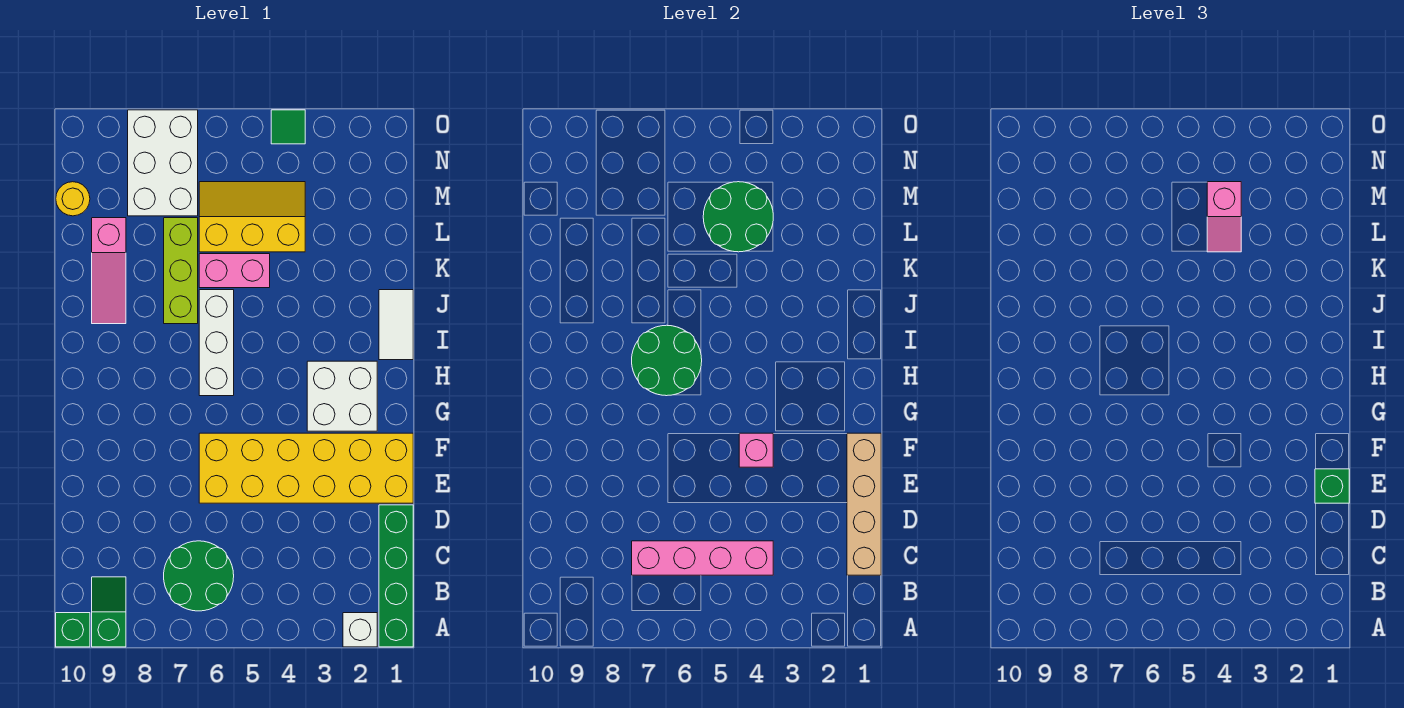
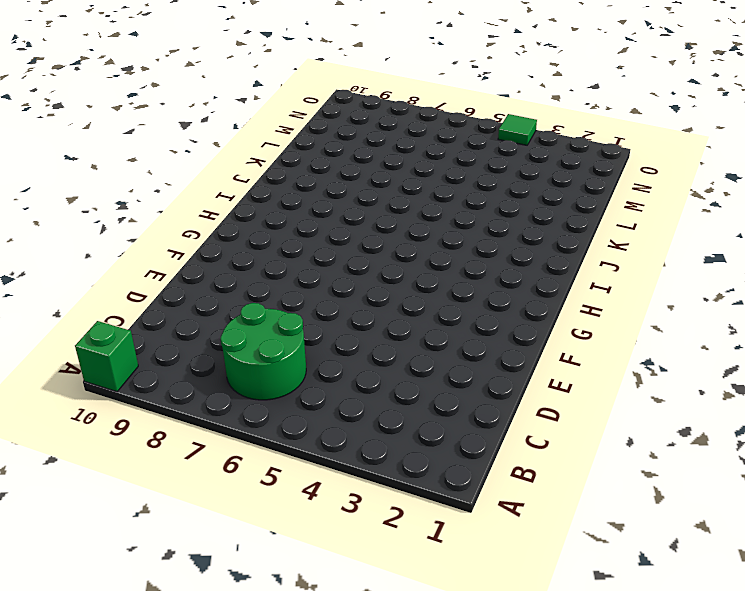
none -> green brick A1:D1 level 1
none -> white brick A2 level 1
none -> green slope A9:B9 level 1 top A

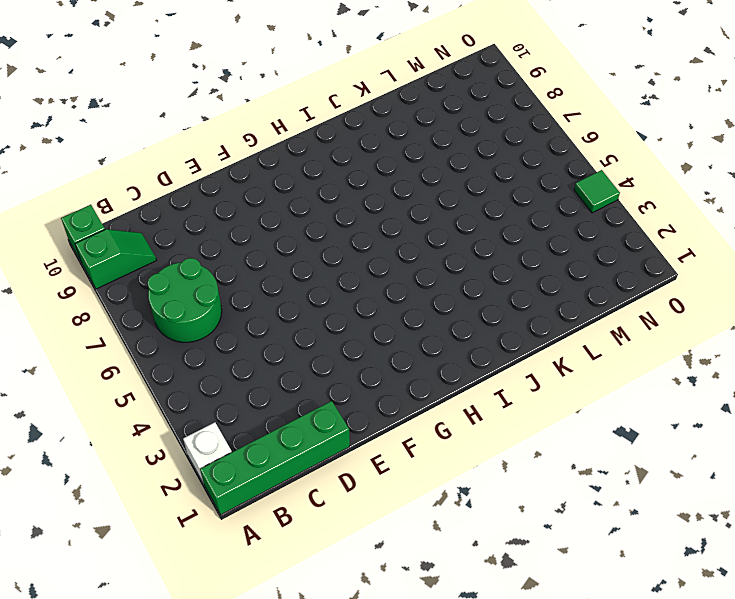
none -> yellow brick E1:F6 level 1
none -> white brick G2:H3 level 1
none -> white brick H6:J6 level 1

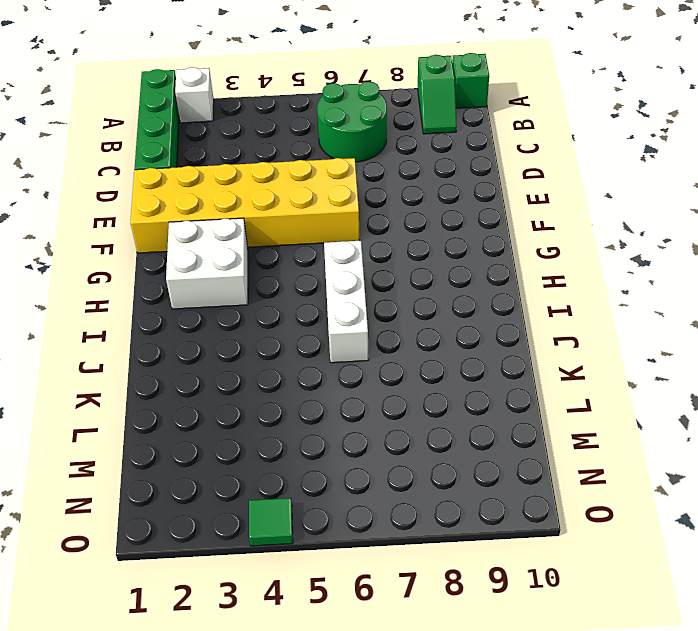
none -> white tile I1:J1 level 1
none -> lime brick J7:L7 level 1
none -> pink slope J9:L9 level 1 top L

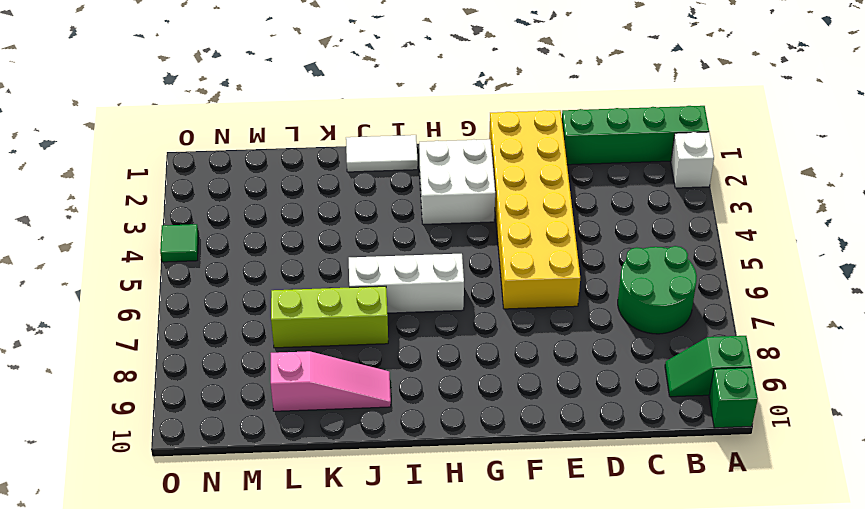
none -> pink brick K5:K6 level 1
none -> yellow slope L4:M6 level 1 top L
none -> white brick M7:O8 level 1

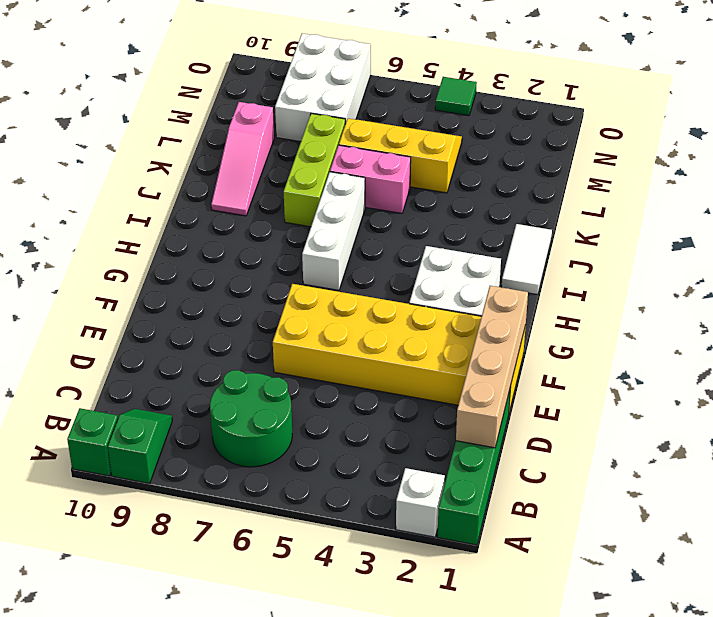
none -> yellow round brick M10 level 1
none -> pink brick C4:C7 level 2
none -> pink brick F4 level 2

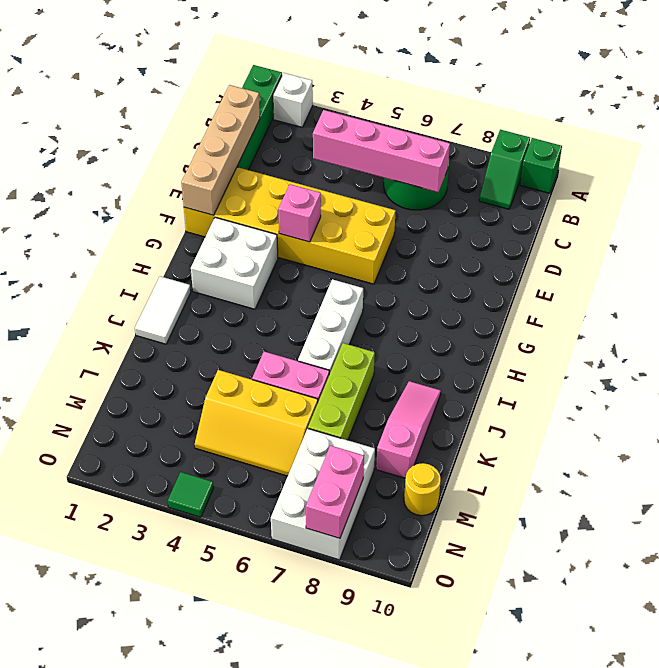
pink brick N8:O8 level 2 -> none
none -> green round brick H6:I7 level 2
none -> green round brick L4:M5 level 2
none -> green brick E1 level 3

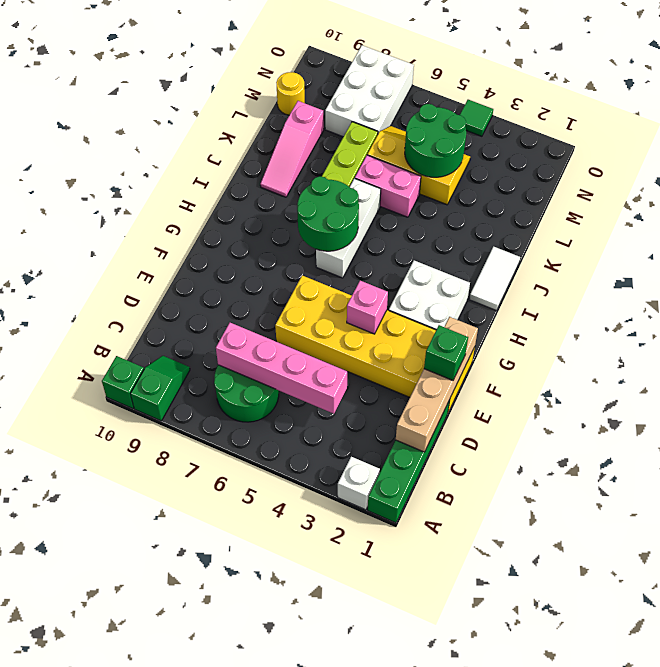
none -> pink slope L4:M4 level 3 top M

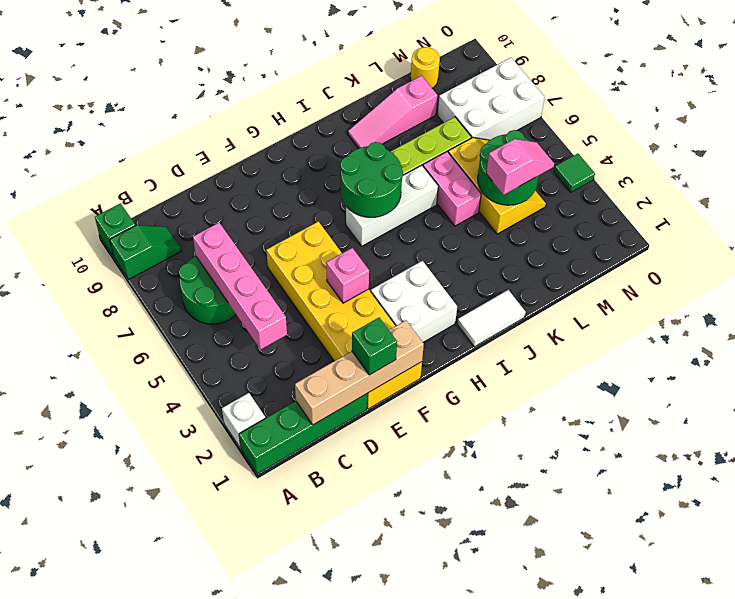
pink slope L4:M4 level 3 top L -> pink slope L4:M4 level 3 top M

